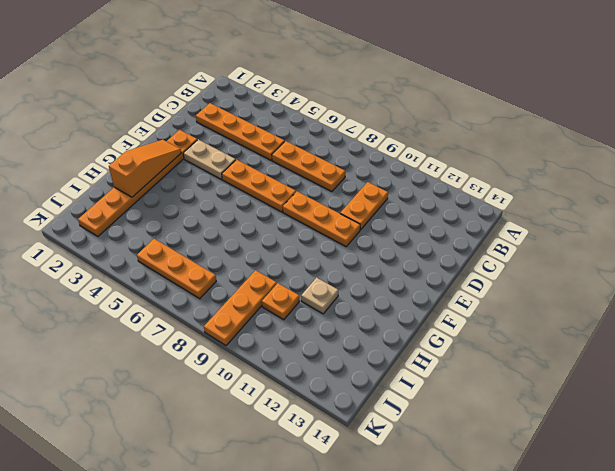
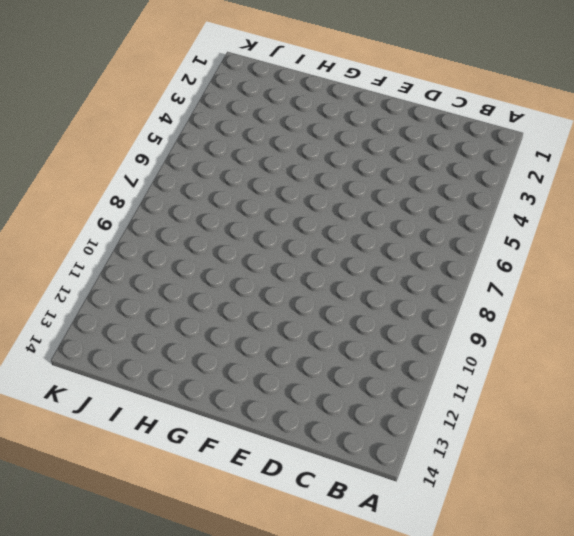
none -> orange plate C2:C5 level 1
none -> orange plate C6:C8 level 1
none -> orange plate C10:D10 level 1

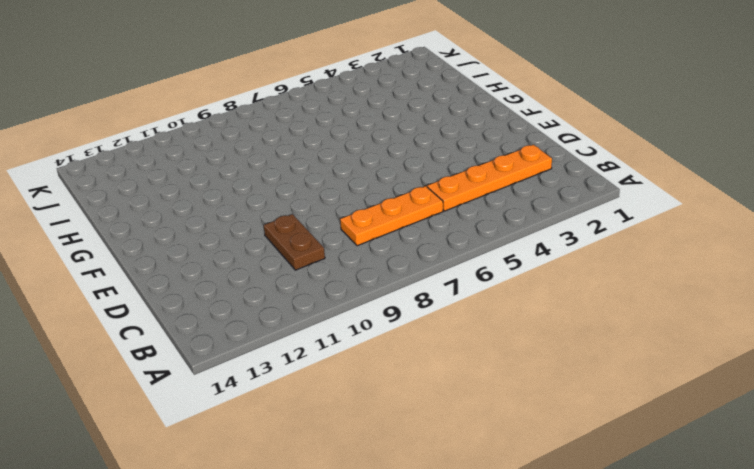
brown plate C10:D10 level 1 -> orange plate C10:D10 level 1
none -> orange plate E2:J2 level 1
none -> tan plate E3:E4 level 1
none -> orange plate E5:E7 level 1

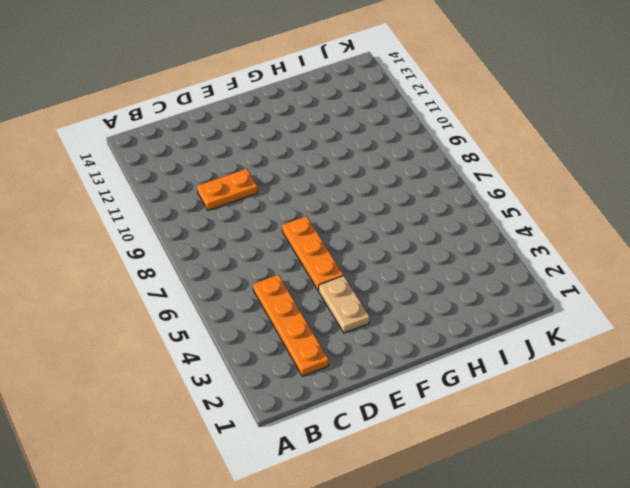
none -> orange plate C6:C8 level 1
none -> orange plate E2:J2 level 1
none -> orange plate E8:E10 level 1

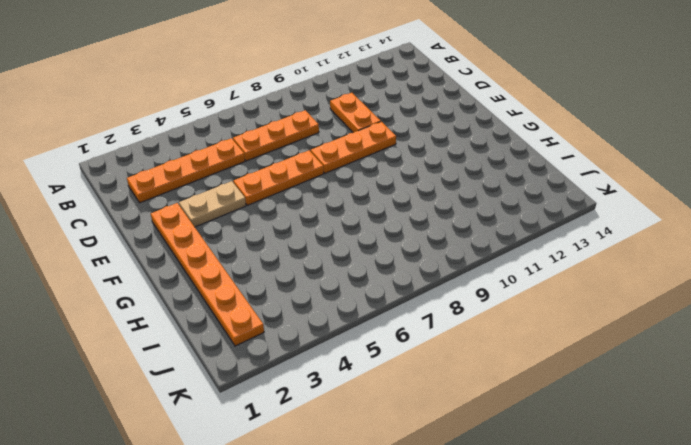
none -> tan plate H11 level 1
none -> orange plate I9:K9 level 1
none -> orange plate I10 level 1

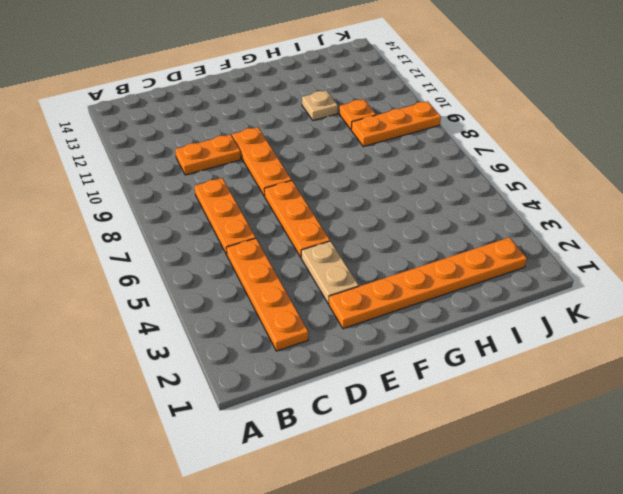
none -> orange plate J5:J7 level 1
none -> orange slope F2:H2 level 2 top H

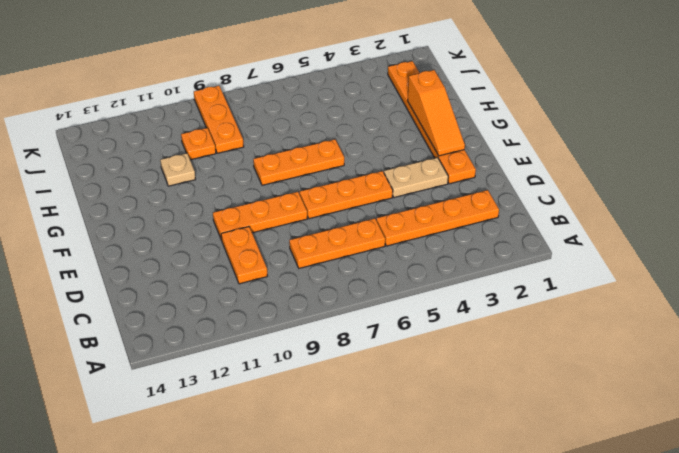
orange plate G6:G8 level 1 -> orange plate J5:J7 level 1

